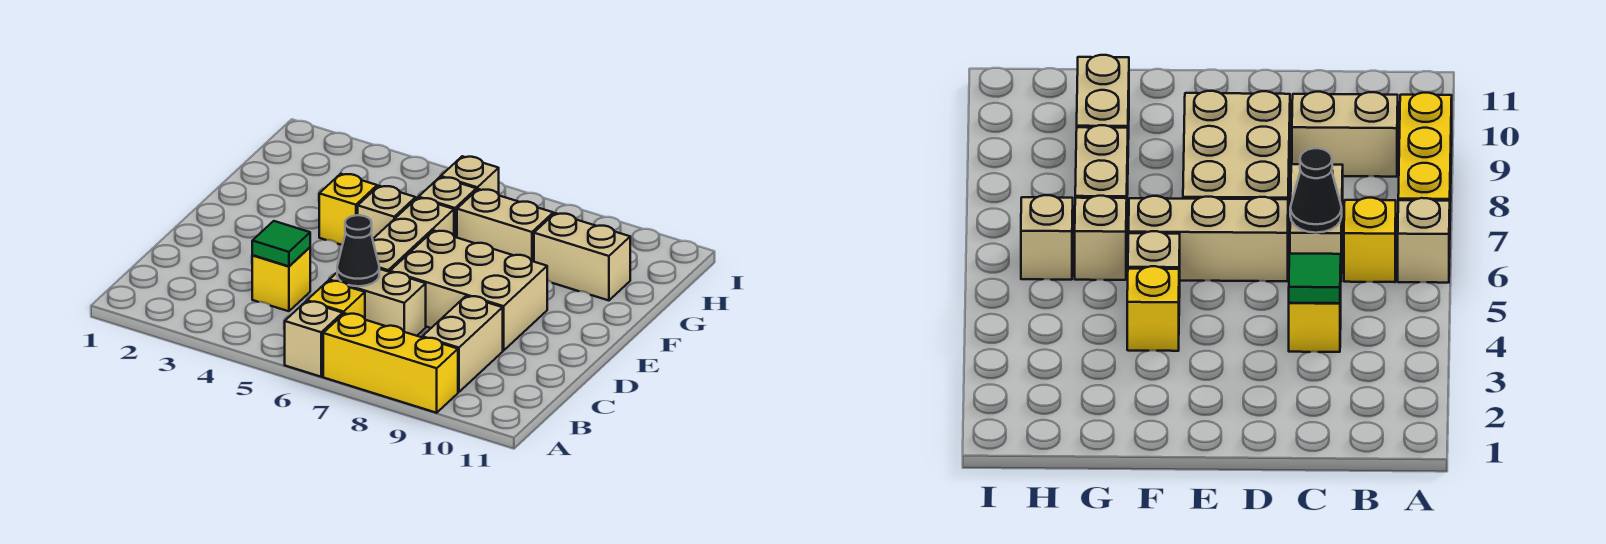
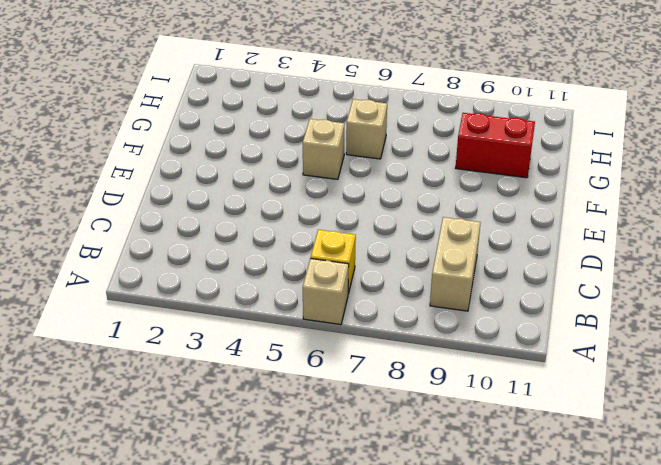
red brick G9:G10 level 1 -> tan brick G9:G10 level 1
none -> yellow brick A7:A9 level 1
none -> yellow brick C4 level 1
none -> tan brick C6:C7 level 1

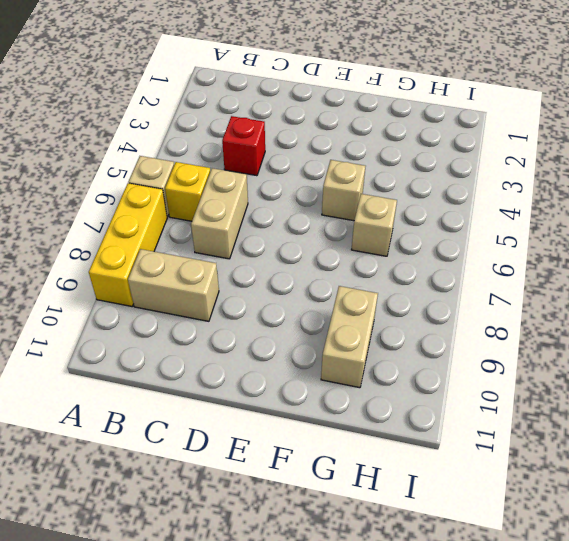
red brick C4 level 1 -> yellow brick C4 level 1
none -> tan brick D6:F6 level 1
none -> tan brick D7:E9 level 1
none -> yellow brick F4 level 1

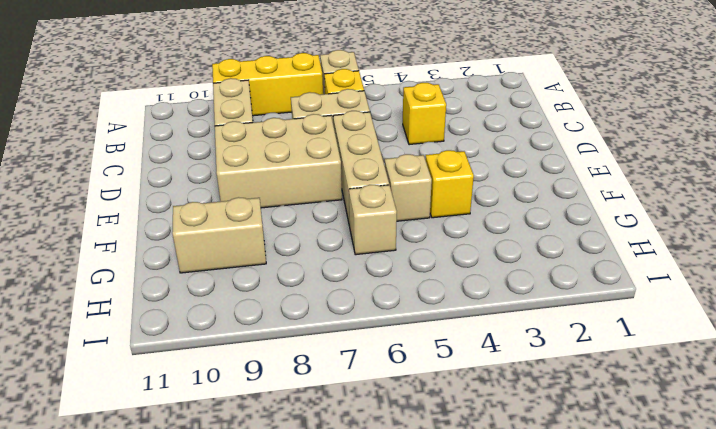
none -> tan brick G7:G8 level 1
none -> tan brick H6 level 1
none -> green tile C4 level 2

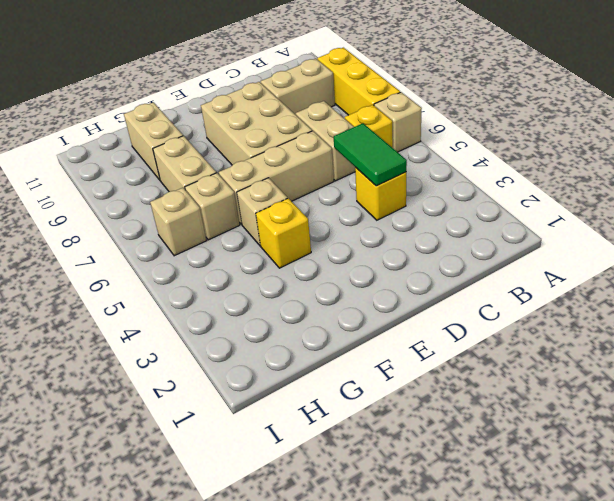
green tile C4:C5 level 2 -> green tile C4 level 2
none -> black cone C6 level 2

